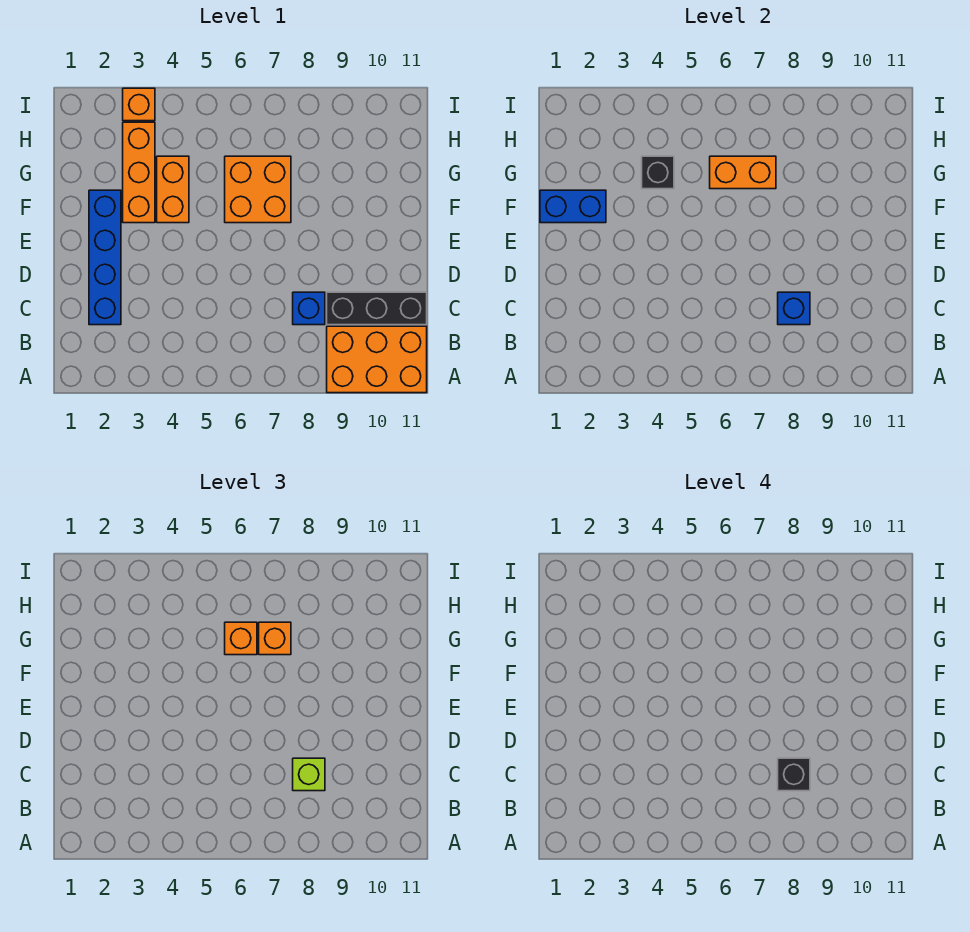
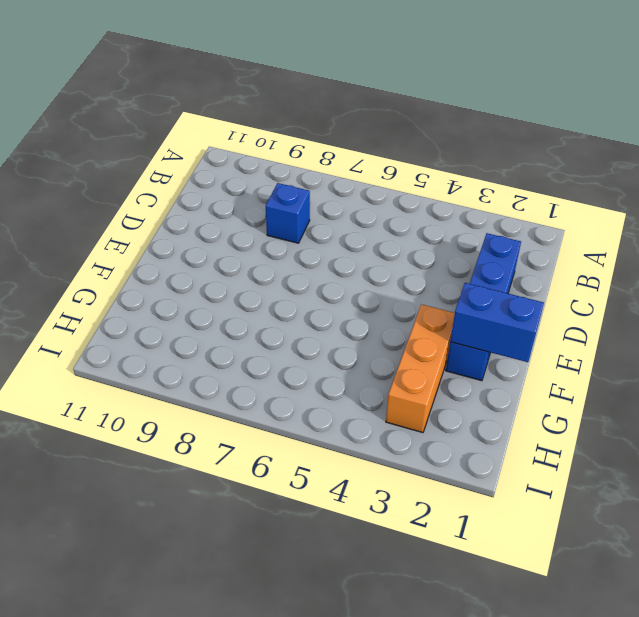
none -> orange brick A9:B11 level 1
none -> black brick C9:C11 level 1
none -> orange brick F4:G4 level 1

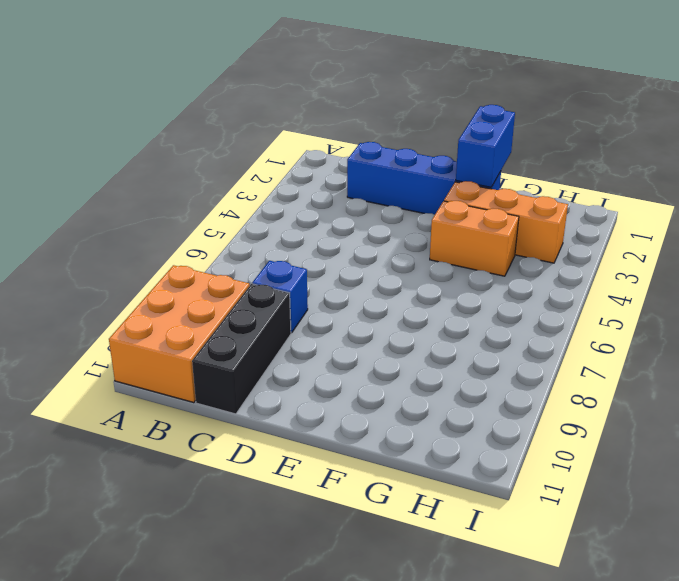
none -> orange brick F6:G7 level 1
none -> orange brick I3 level 1
none -> blue brick C8 level 2

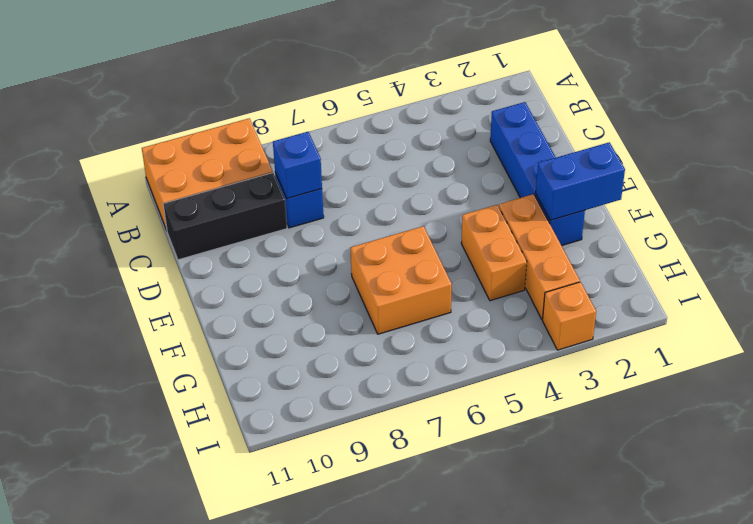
none -> black brick G4 level 2
none -> orange brick G6:G7 level 2
none -> lime brick C8 level 3

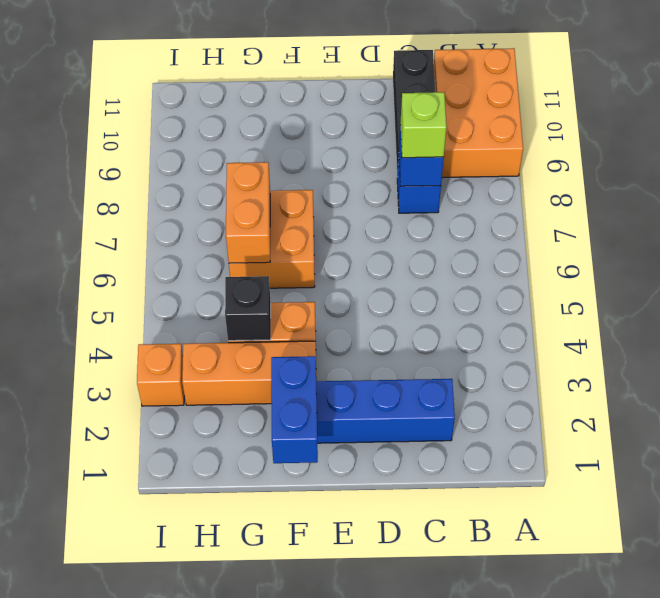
none -> orange brick G6 level 3
none -> orange brick G7 level 3
none -> black brick C8 level 4

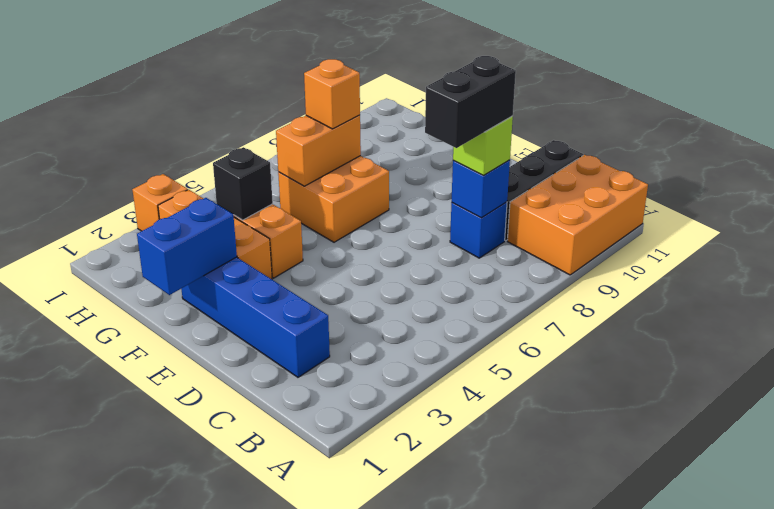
black brick C7:C8 level 4 -> black brick C8 level 4
none -> orange brick G6 level 3

